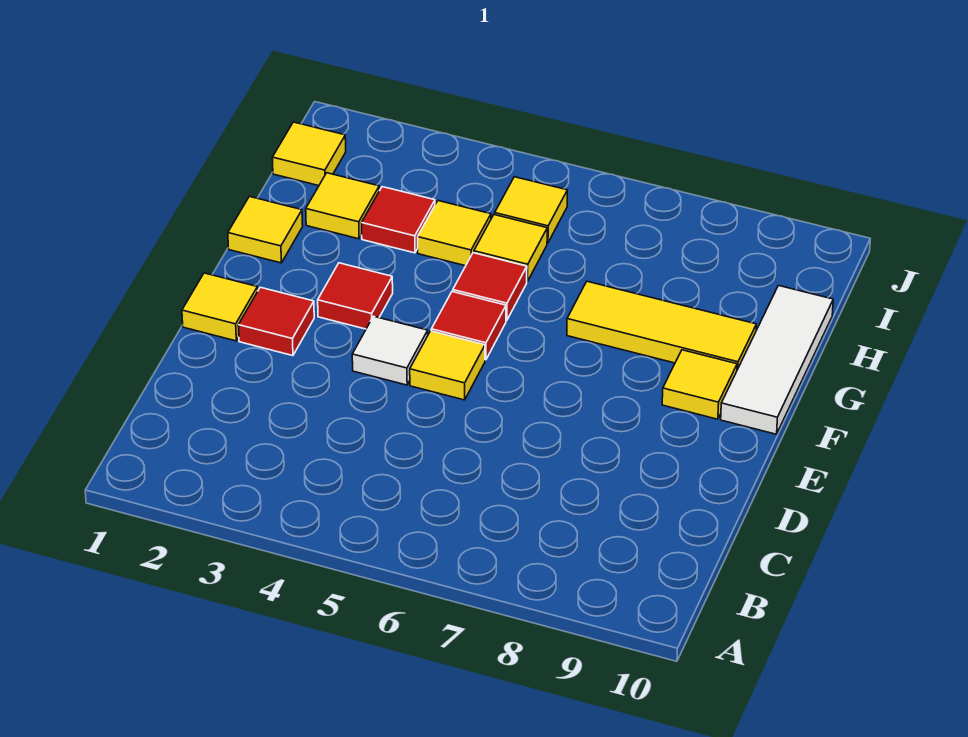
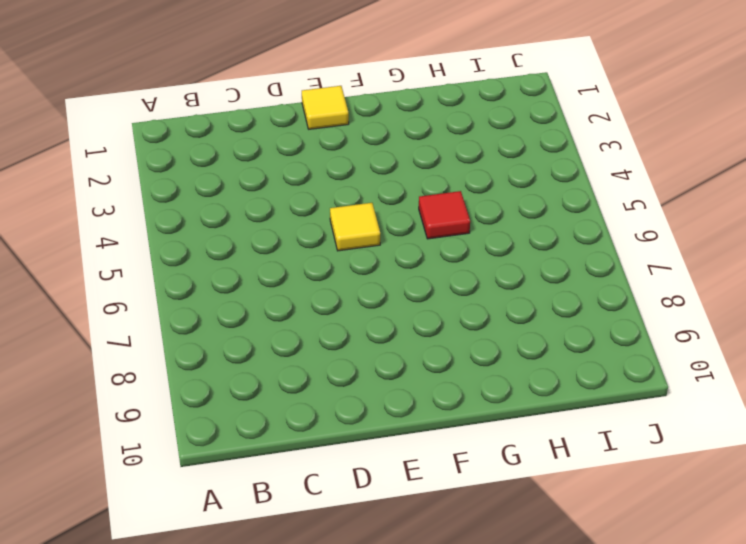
none -> red tile E2 level 1
none -> white tile E4 level 1
none -> red tile F3 level 1

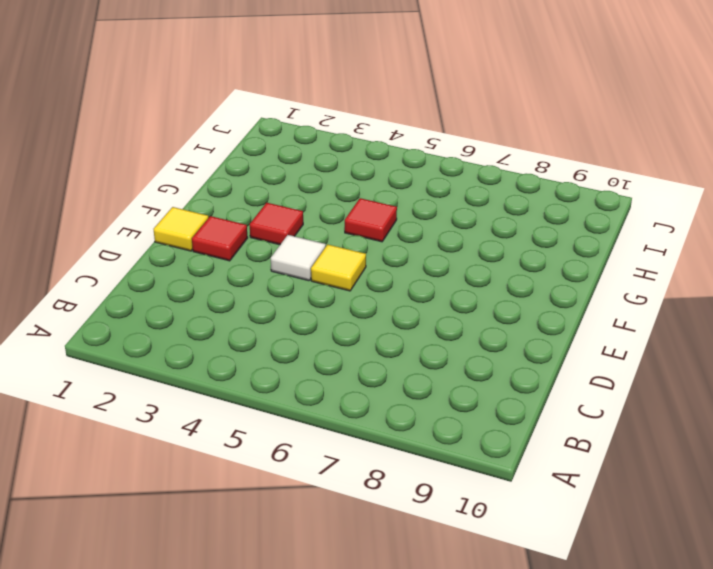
none -> red tile F5 level 1
none -> yellow tile F9 level 1
none -> white tile F10:H10 level 1

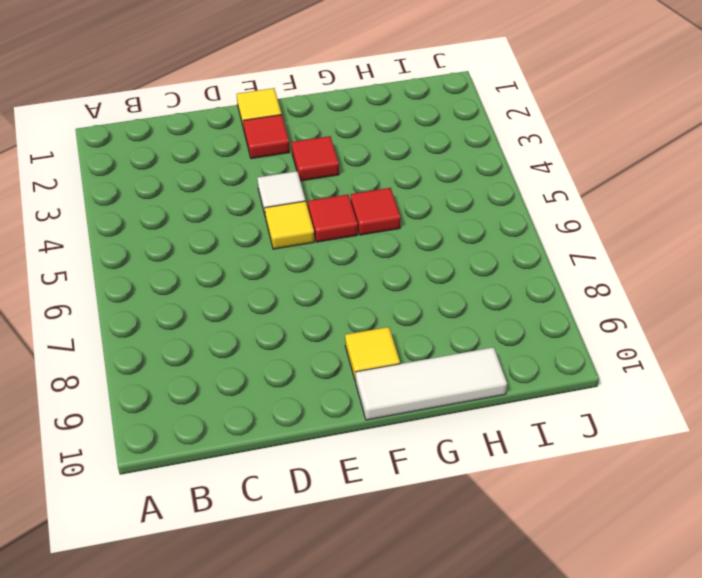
none -> yellow tile G1 level 1
none -> yellow tile G7:G9 level 1
none -> yellow tile H2 level 1

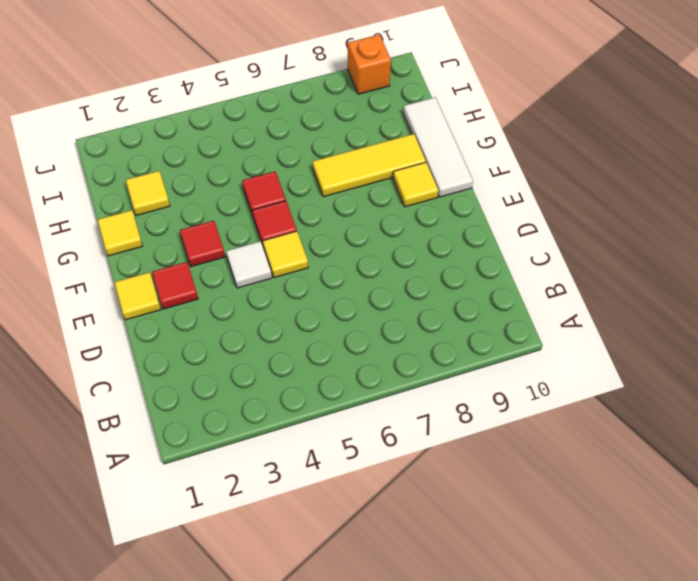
orange brick J9 level 1 -> none
none -> red tile H3 level 1
none -> yellow tile H4 level 1
none -> yellow tile H5 level 1

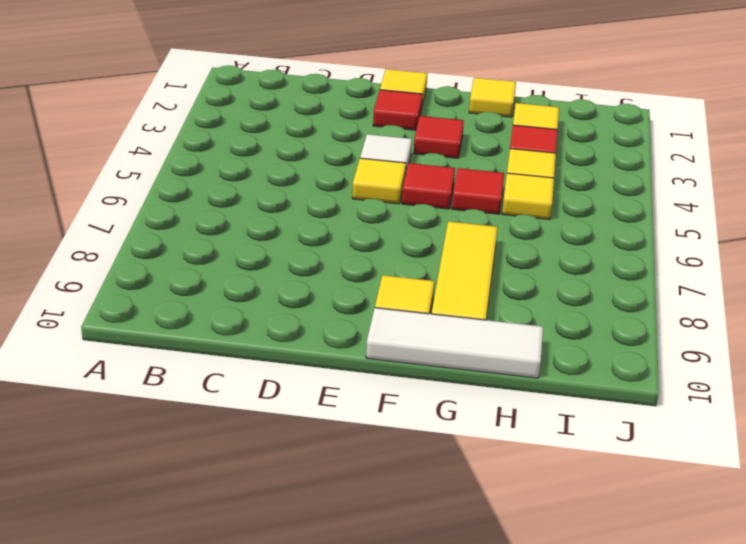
none -> yellow tile I1 level 1
none -> yellow tile I5 level 1

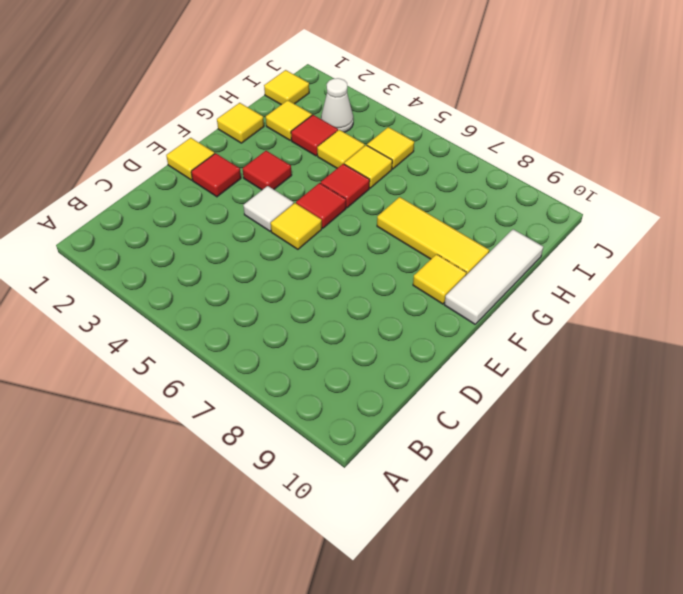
white cone I3 level 1 -> none

